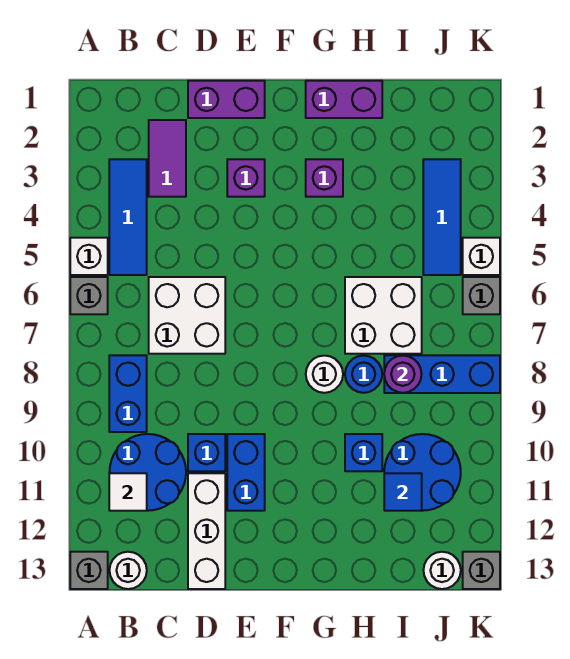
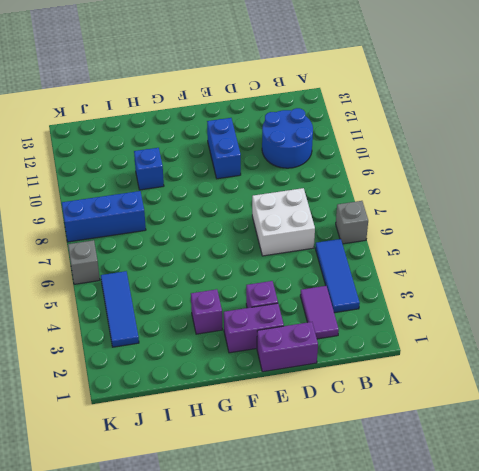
purple brick E2:F2 level 1 -> purple brick G1:H1 level 1
none -> white brick A5 level 1
none -> grey brick A13 level 1
none -> blue brick B8:B9 level 1
none -> white round brick B13 level 1

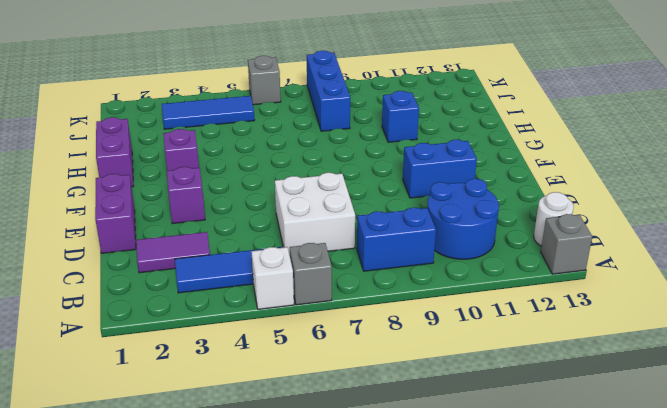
none -> blue brick D10 level 1
none -> white brick D11:D13 level 1
none -> white round brick G8 level 1
none -> white brick H6:I7 level 1

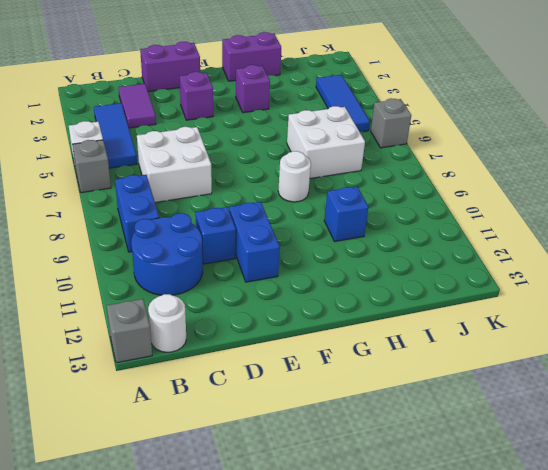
none -> white brick D11:D13 level 1
none -> blue round brick H8 level 1
none -> blue brick I8:K8 level 1
none -> blue round brick I10:J11 level 1

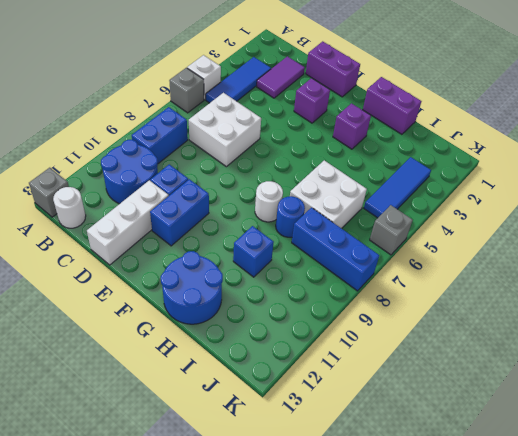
blue round brick G12:H13 level 1 -> blue round brick I10:J11 level 1
none -> white round brick J13 level 1
none -> white brick K5 level 1
none -> grey brick K13 level 1
none -> white tile B11 level 2

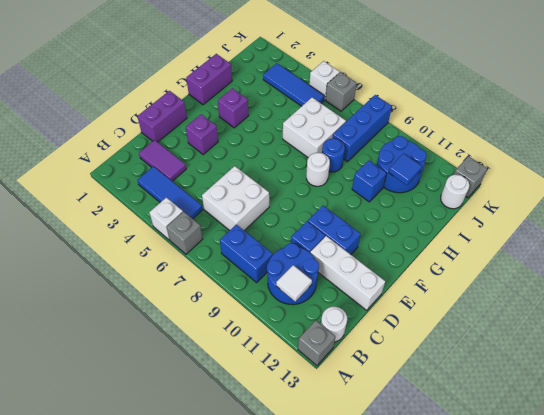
none -> purple round brick I8 level 2

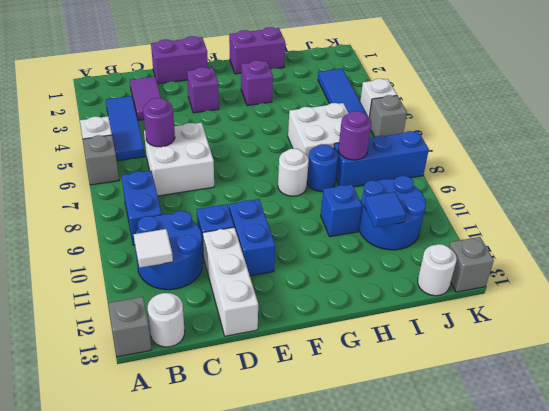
purple round brick C6 level 2 -> none

